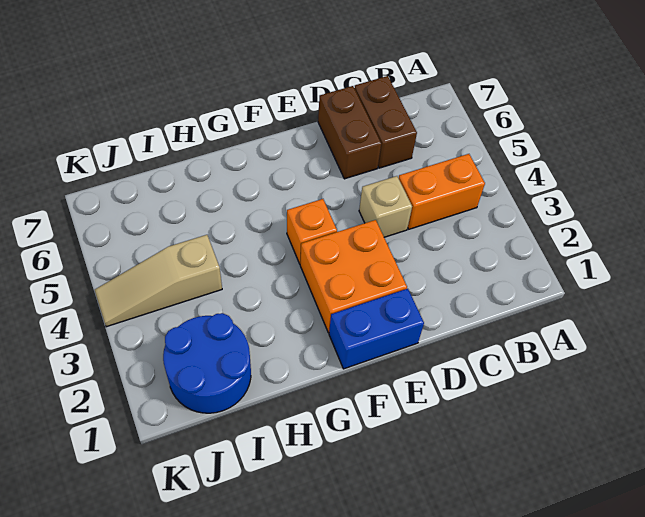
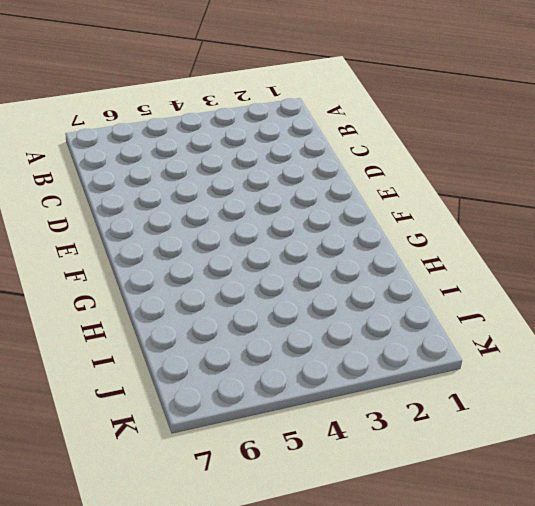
none -> orange brick B4:C4 level 1
none -> brown brick C6:C7 level 1

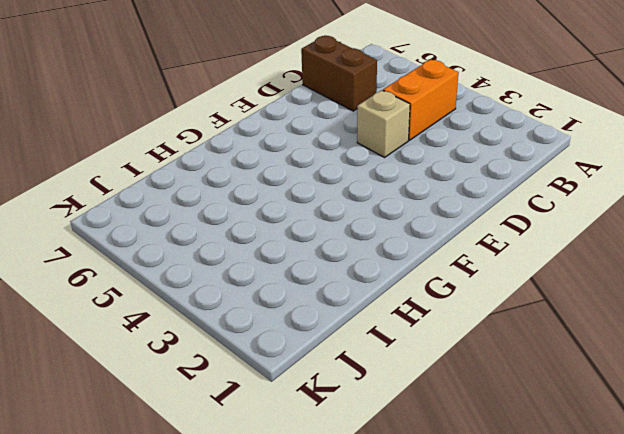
none -> brown brick D6:D7 level 1
none -> blue brick E1:F1 level 1

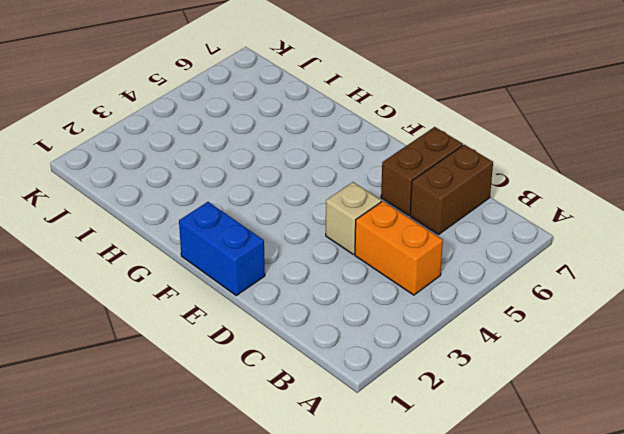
none -> orange brick E2:F3 level 1
none -> orange brick F4 level 1

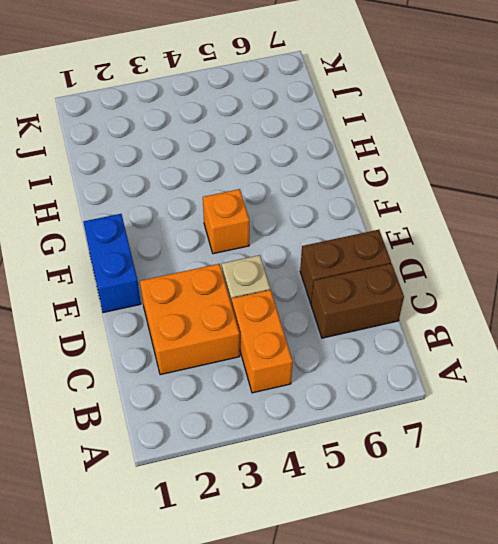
orange brick C2:D3 level 1 -> orange brick E2:F3 level 1
none -> blue round brick I1:J2 level 1
none -> tan slope I4:K4 level 1 top I

